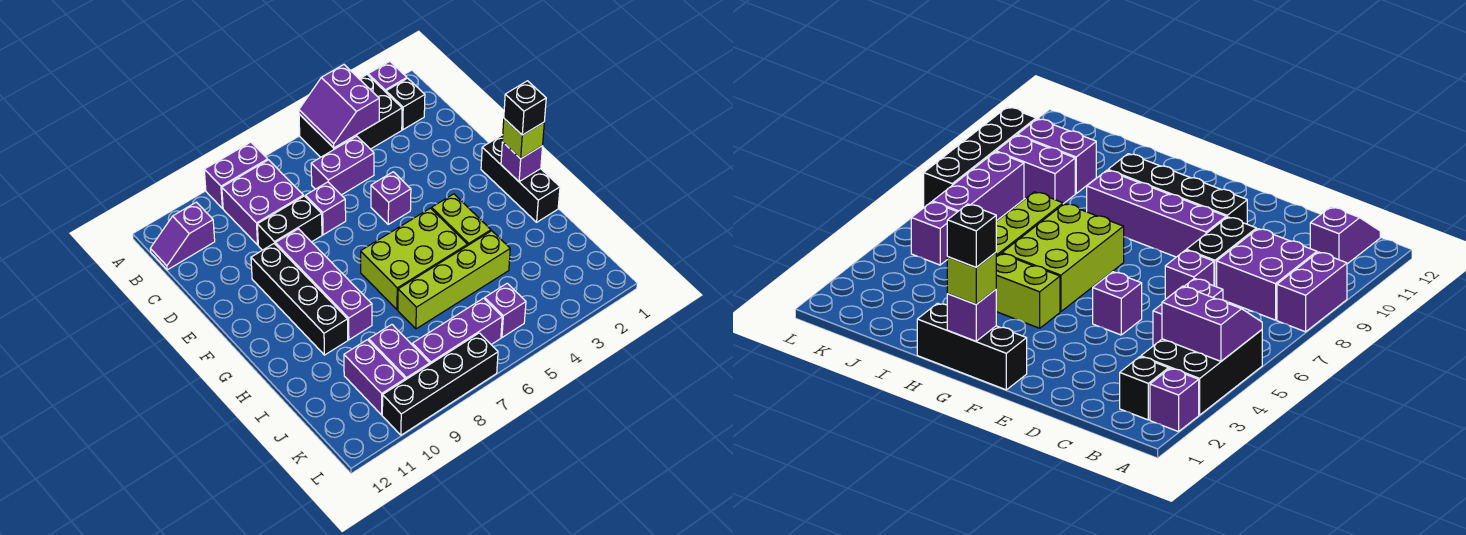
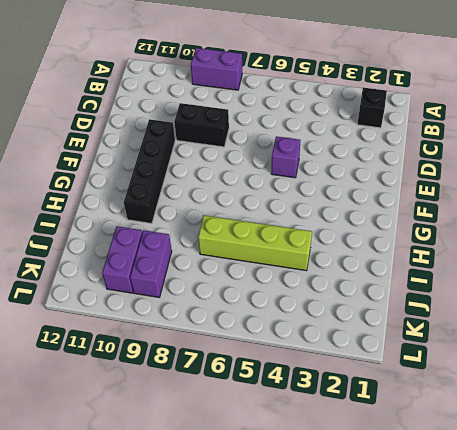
none -> purple brick A2 level 1
none -> black brick A3:B5 level 1
none -> purple brick B8:C9 level 1

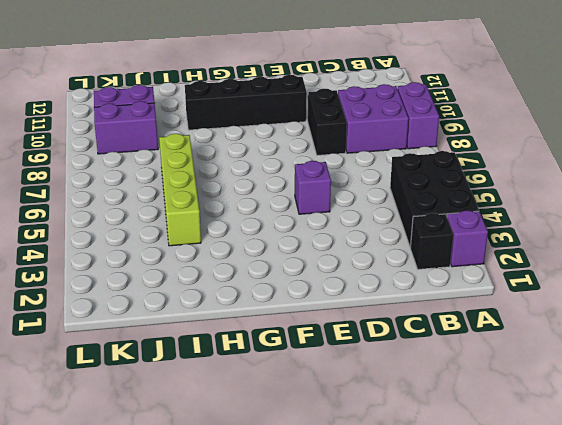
none -> purple slope B11:B12 level 1 top 11
none -> purple brick C5:C6 level 1
none -> purple brick D7 level 1

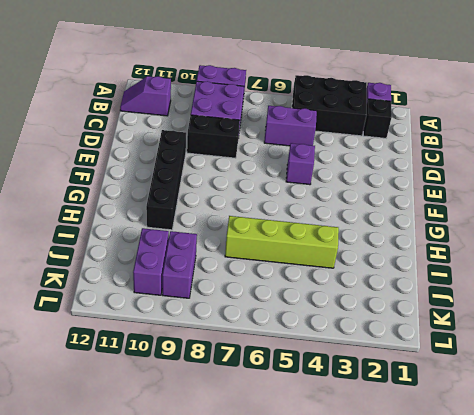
none -> purple brick D7 level 1
none -> purple brick E9:H9 level 1
none -> black brick F1:H1 level 1

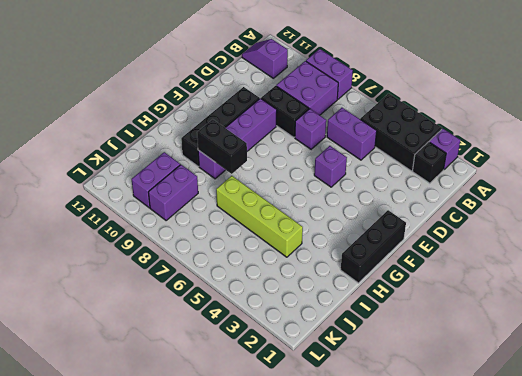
black brick H8:H9 level 2 -> none
none -> lime brick G4:H4 level 1
none -> lime brick G5:H7 level 1
none -> purple brick K5 level 1

